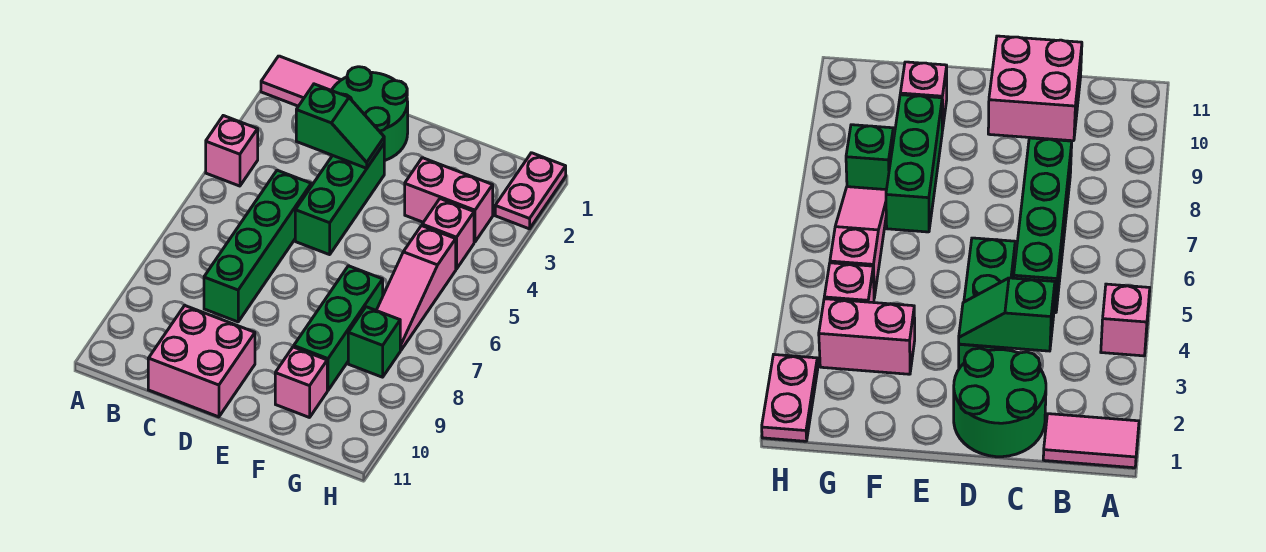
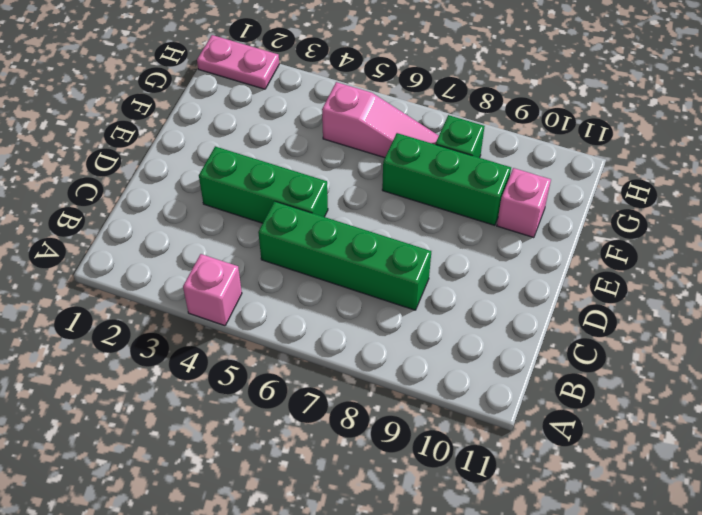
none -> pink tile A1:B1 level 1
none -> green round brick C1:D2 level 1
none -> pink brick C10:D11 level 1

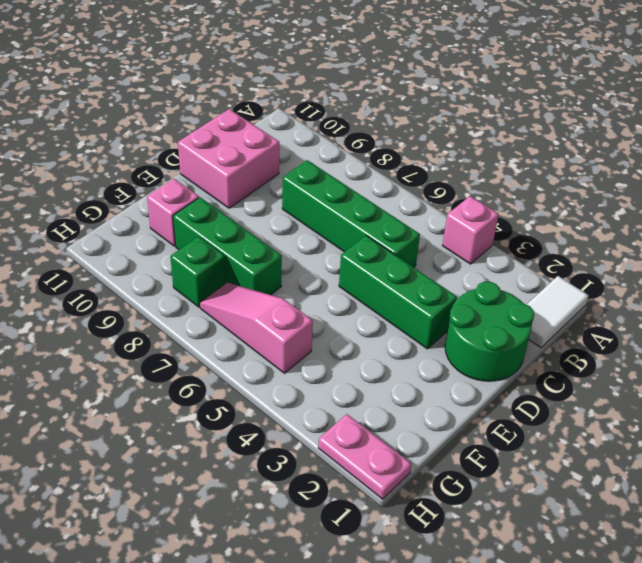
white tile A1:B1 level 1 -> pink tile A1:B1 level 1
none -> pink brick F3:G3 level 1
none -> pink brick G4 level 1
none -> green slope C3:D3 level 2 top C

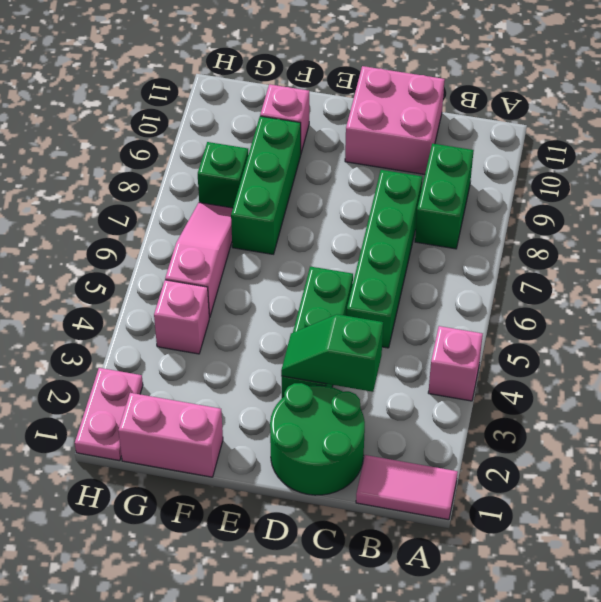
green brick B8:B9 level 1 -> none
pink brick F1:G1 level 1 -> pink brick F3:G3 level 1

